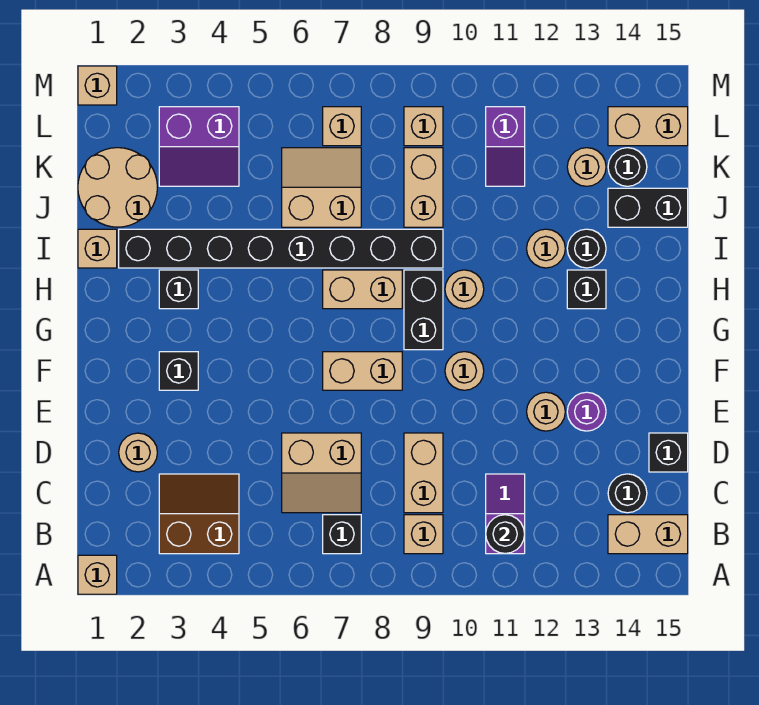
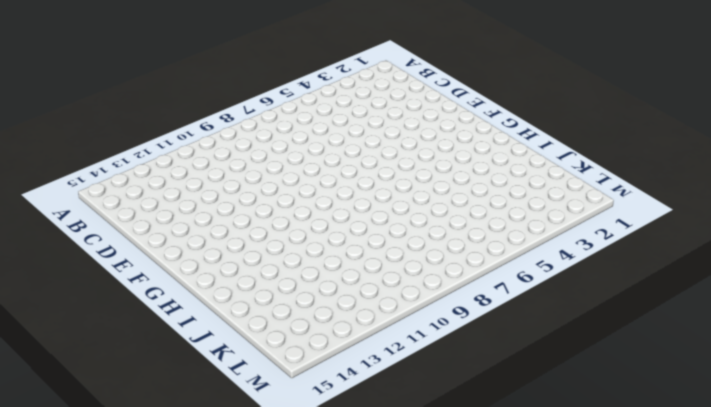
none -> tan brick A1 level 1
none -> brown slope B3:C4 level 1 top B
none -> black brick B7 level 1
none -> tan brick B9 level 1

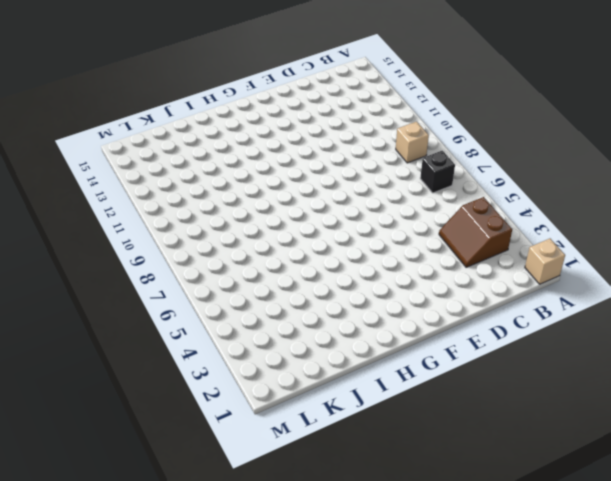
none -> purple slope B11:C11 level 1 top B
none -> tan brick B14:B15 level 1
none -> tan slope C6:D7 level 1 top D
none -> tan brick C9:D9 level 1

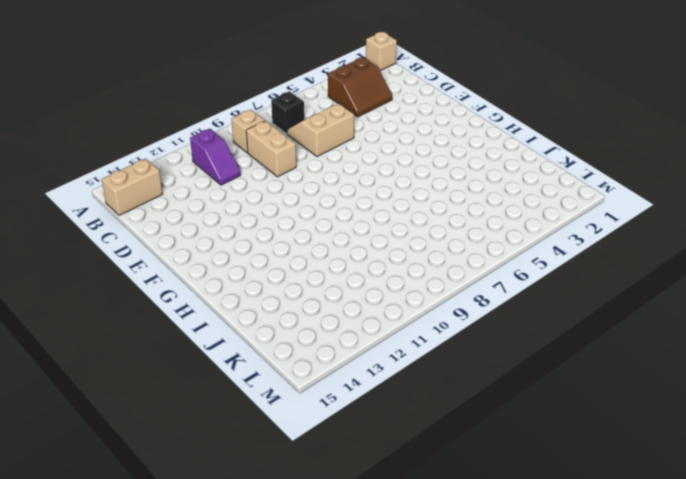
none -> black round brick C14 level 1
none -> tan round brick D2 level 1
none -> black brick D15 level 1
none -> tan round brick E12 level 1

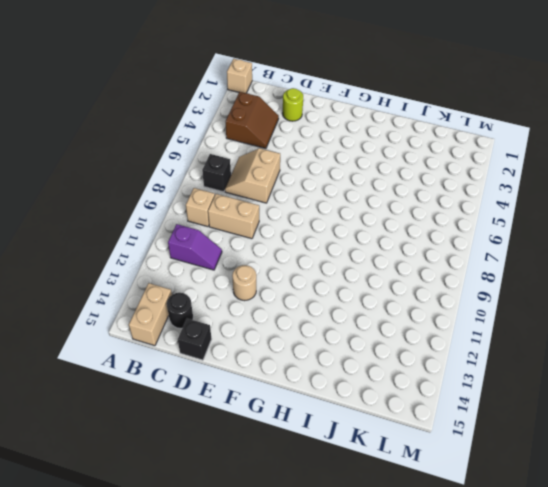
lime round brick D2 level 1 -> tan round brick D2 level 1
none -> purple round brick E13 level 1
none -> black brick F3 level 1
none -> tan brick F7:F8 level 1
none -> tan round brick F10 level 1

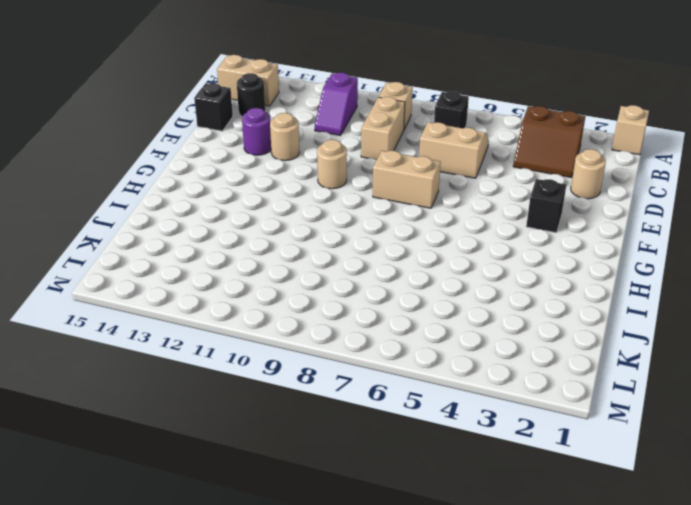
none -> black brick G9:H9 level 1
none -> black brick H3 level 1
none -> tan brick H7:H8 level 1
none -> tan round brick H10 level 1

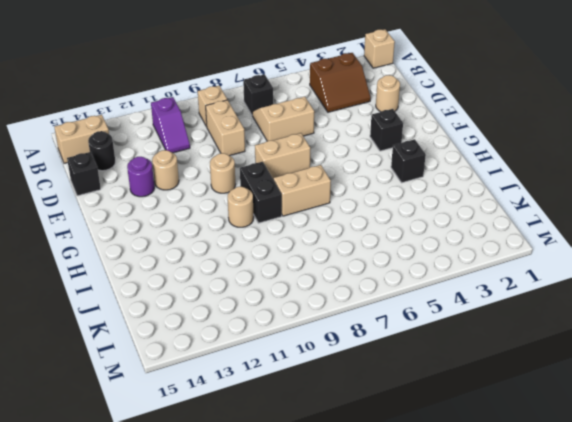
none -> black brick H13 level 1
none -> tan brick I1 level 1
none -> black brick I2:I9 level 1
none -> tan round brick I12 level 1

